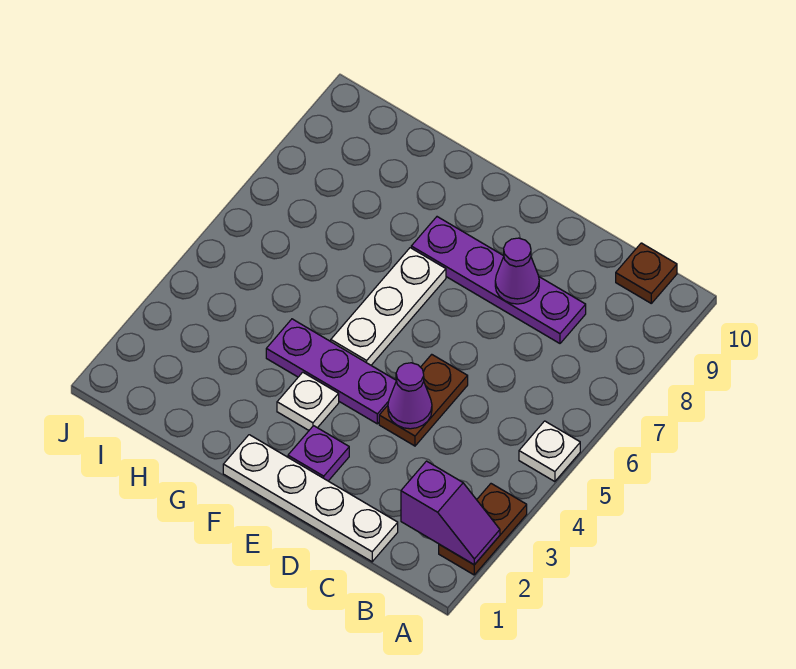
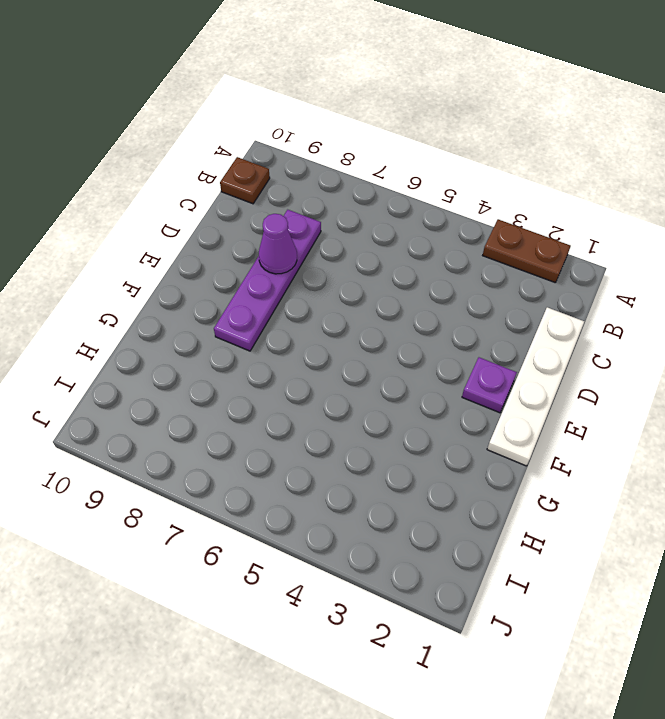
none -> white plate A5 level 1
none -> brown plate D4:D5 level 1
none -> purple plate E4:G4 level 1

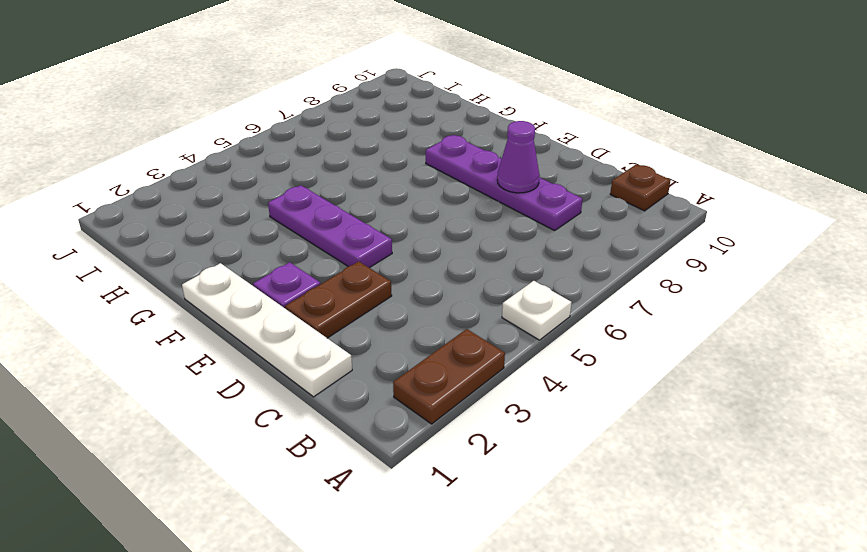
brown plate D2:D3 level 1 -> brown plate D4:D5 level 1
none -> white plate F3 level 1
none -> white plate F5:F7 level 1
none -> purple slope A2:B2 level 2 top B

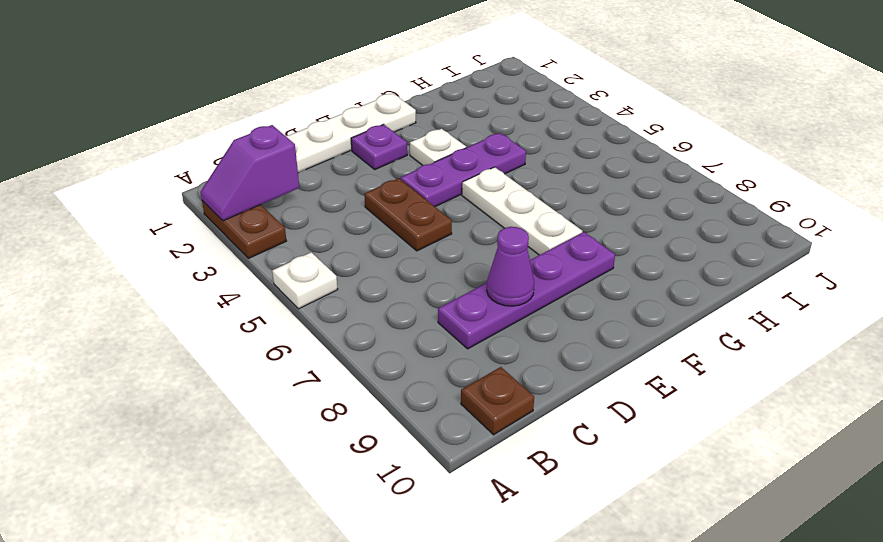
none -> purple cone D4 level 2

